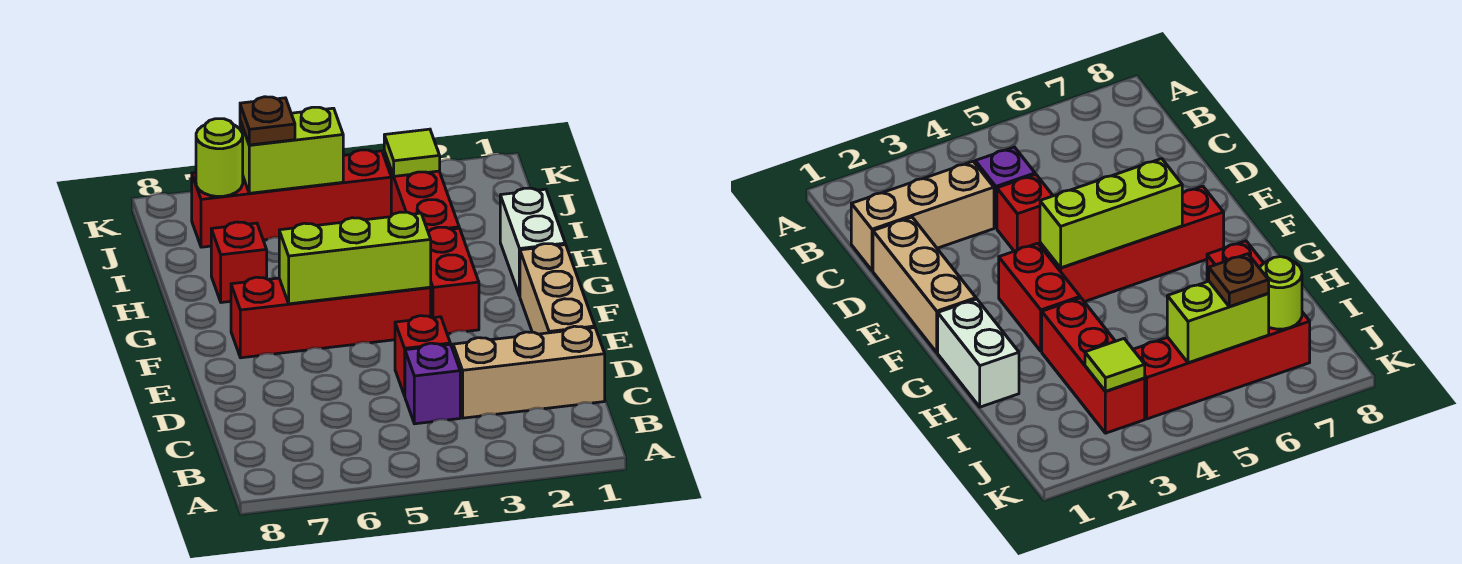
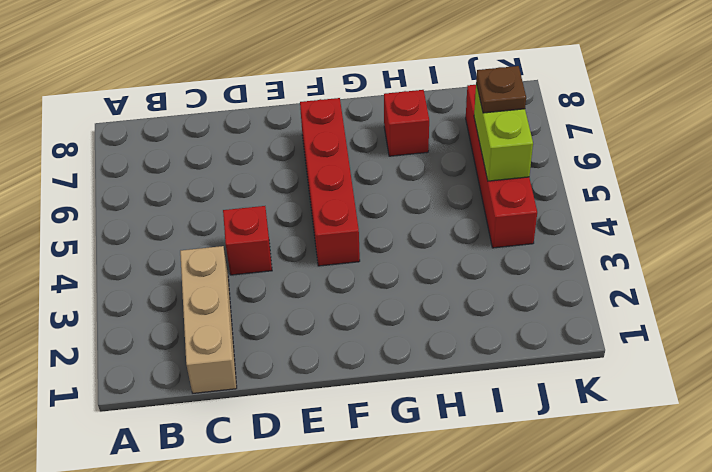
none -> purple brick C4 level 1
none -> tan brick D1:F1 level 1
none -> red brick F3:G3 level 1

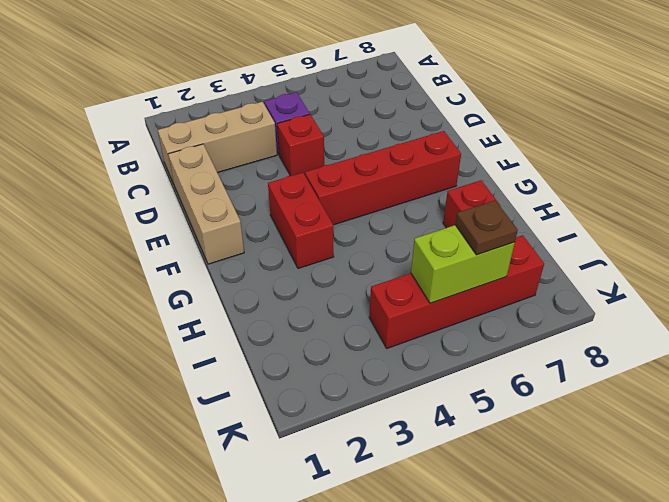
none -> white brick G1:H1 level 1
none -> red brick H3:J3 level 1
none -> lime brick F4:F6 level 2

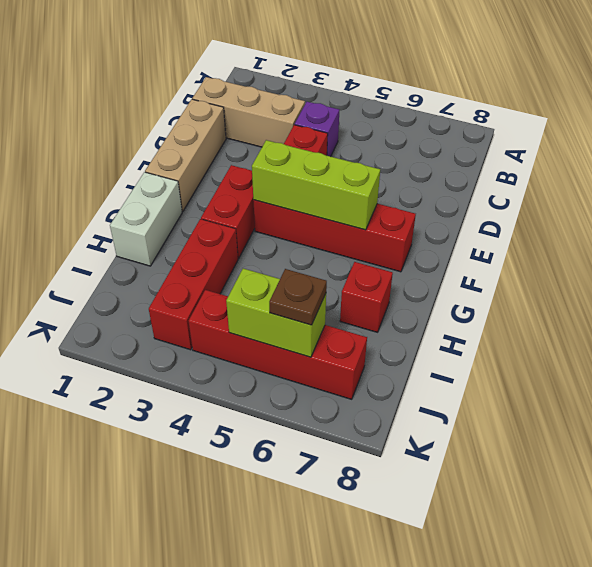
none -> lime tile J3 level 2
none -> lime round brick J7 level 2

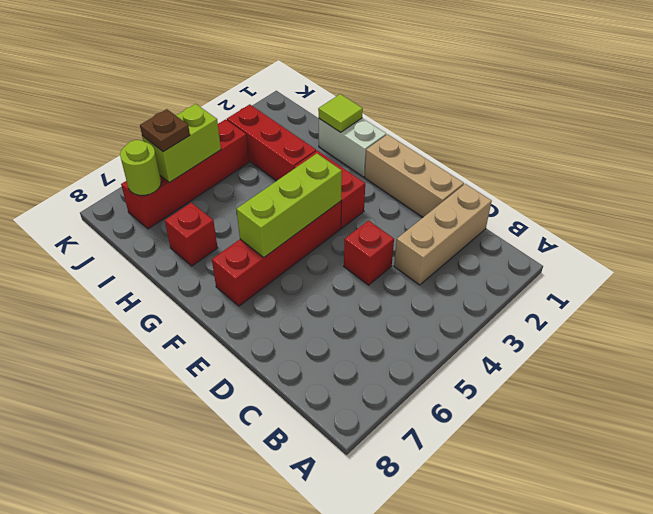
lime tile H1 level 2 -> lime tile J3 level 2
none -> purple brick C4 level 1

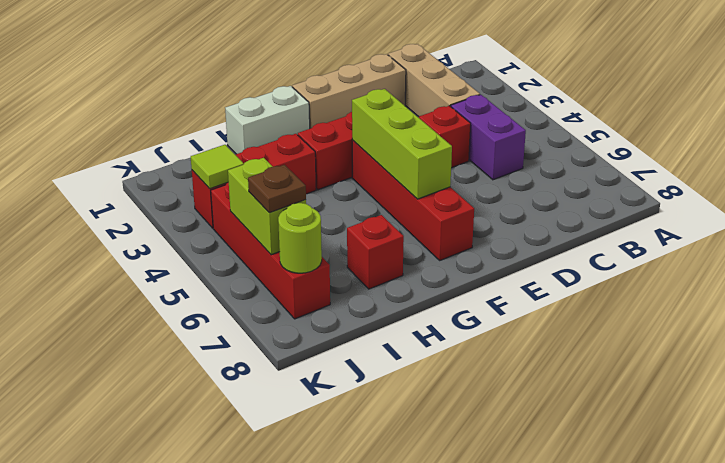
purple brick C4:C5 level 1 -> purple brick C4 level 1

